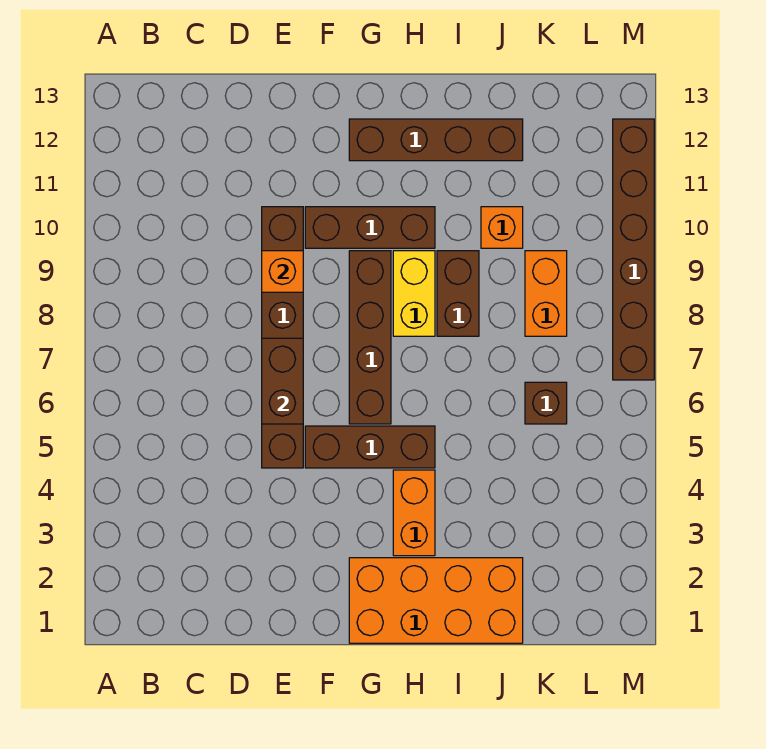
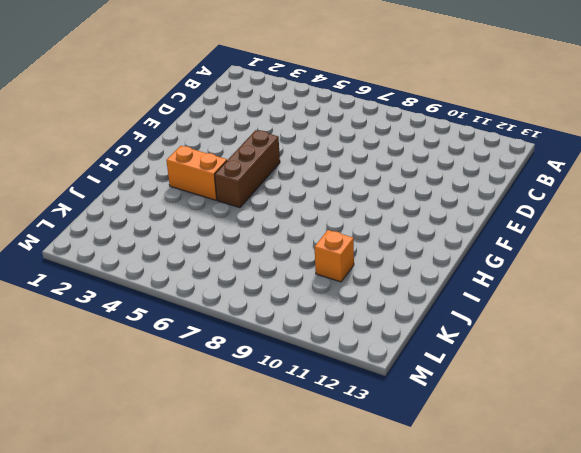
none -> brown brick E5:E10 level 1
none -> brown brick F10:H10 level 1
none -> orange brick G1:J2 level 1

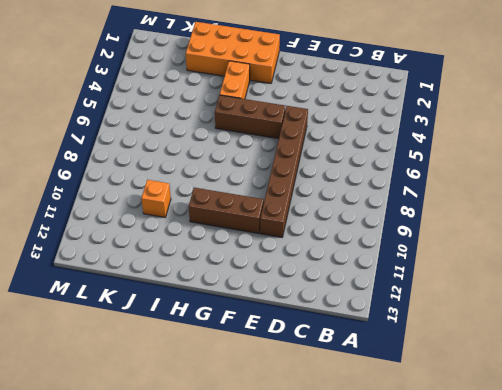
none -> brown brick G6:G9 level 1
none -> brown brick G12:J12 level 1
none -> yellow brick H8:H9 level 1

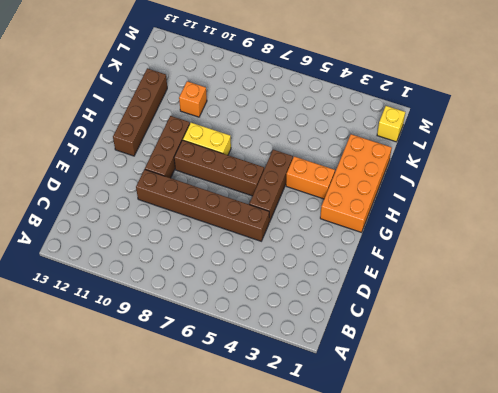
yellow brick L1 level 1 -> none
none -> brown brick I8:I9 level 1
none -> brown brick K6 level 1
none -> orange brick K8:K9 level 1

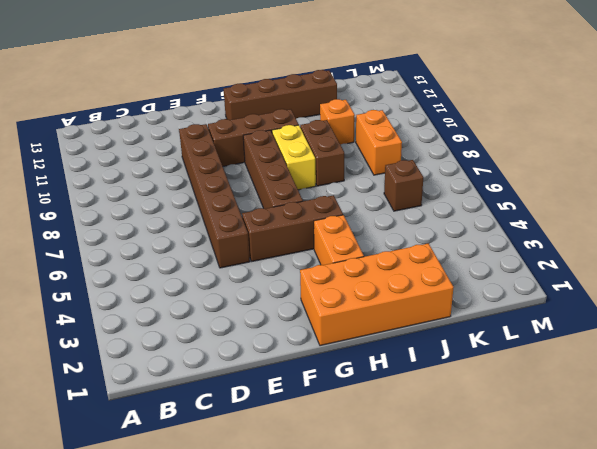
none -> brown brick M7:M12 level 1
none -> brown brick E6:E7 level 2
none -> orange brick E9 level 2

